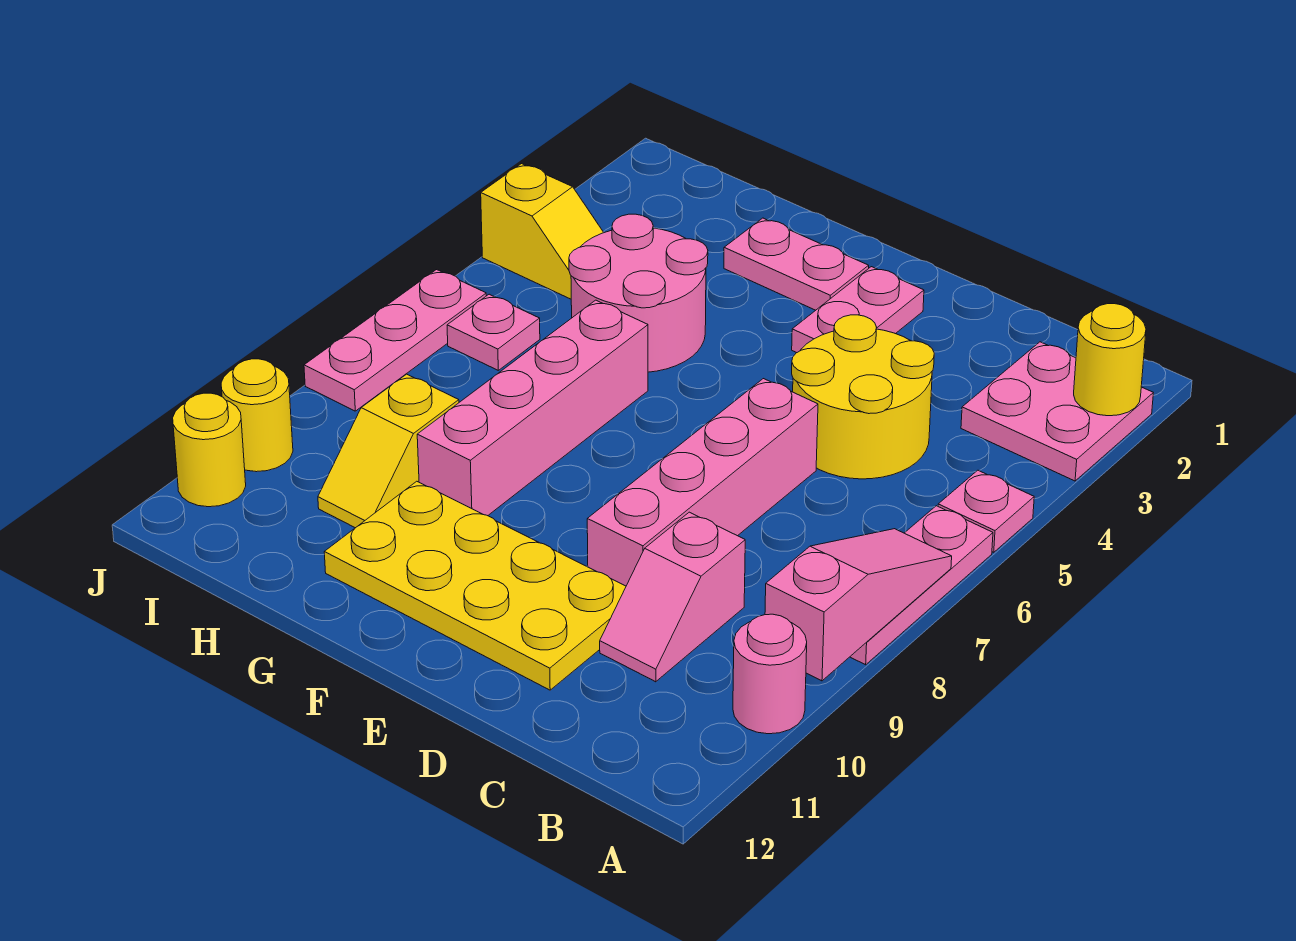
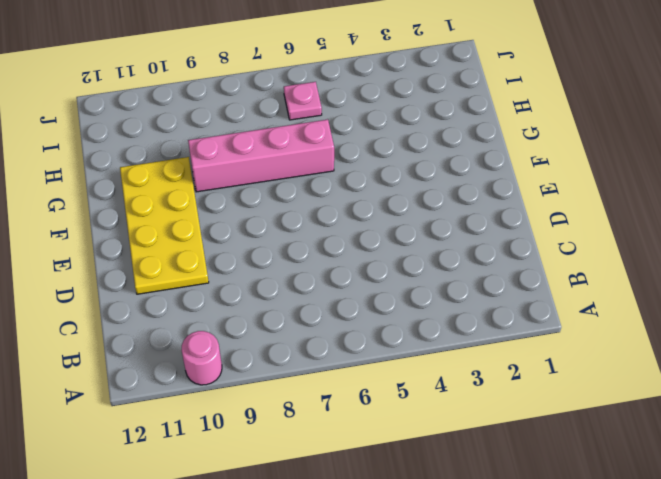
none -> pink plate A2:B3 level 1
none -> pink plate A5 level 1
none -> pink plate A6:A8 level 1

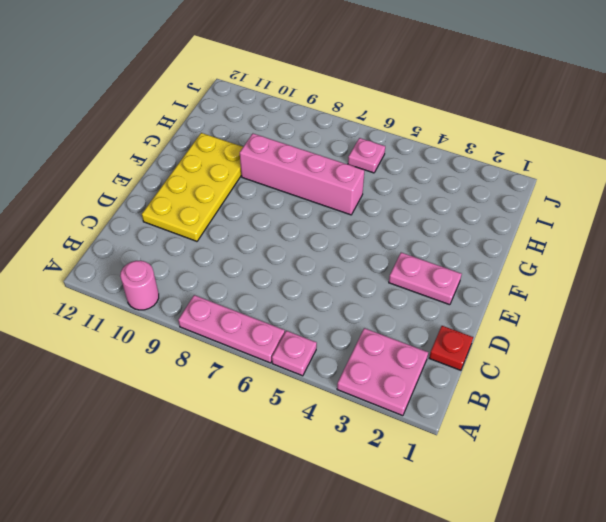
red plate C1 level 1 -> none
none -> yellow round brick C4:D5 level 1
none -> pink slope C9:C10 level 1 top 9
none -> pink brick D6:D9 level 1

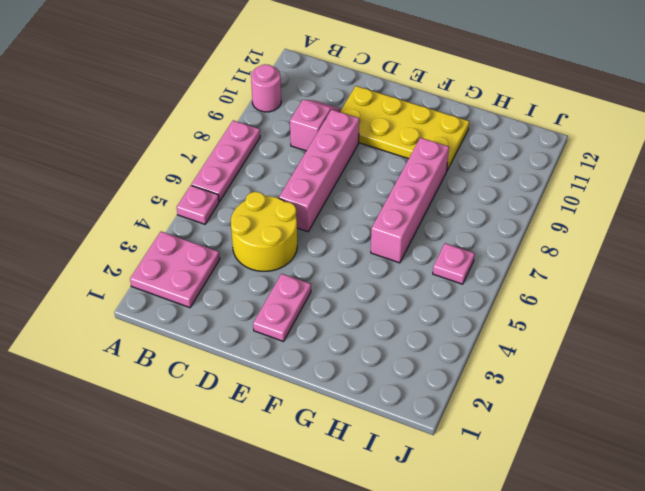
none -> pink plate F2:G2 level 1
none -> pink round brick G4:H5 level 1
none -> yellow slope H9:H10 level 1 top 9

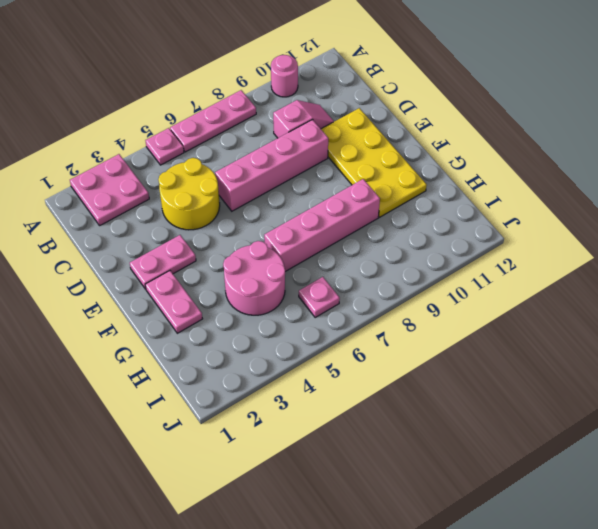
none -> yellow slope H9:H10 level 1 top 9
none -> yellow slope I4:J4 level 1 top J
none -> pink plate J6:J8 level 1

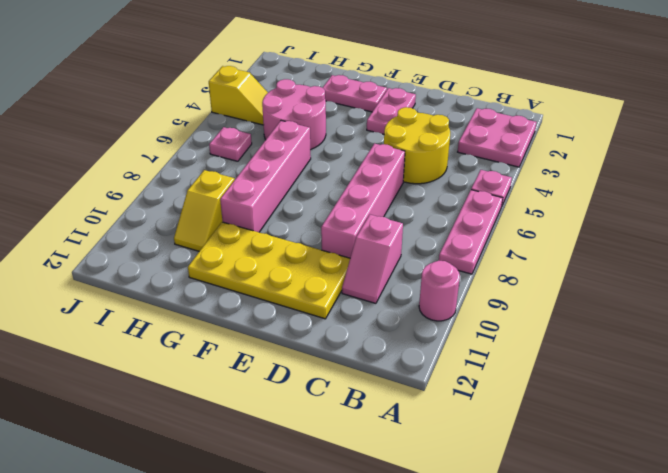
none -> pink plate J6:J8 level 1
none -> yellow round brick J10 level 1
none -> yellow round brick J11 level 1

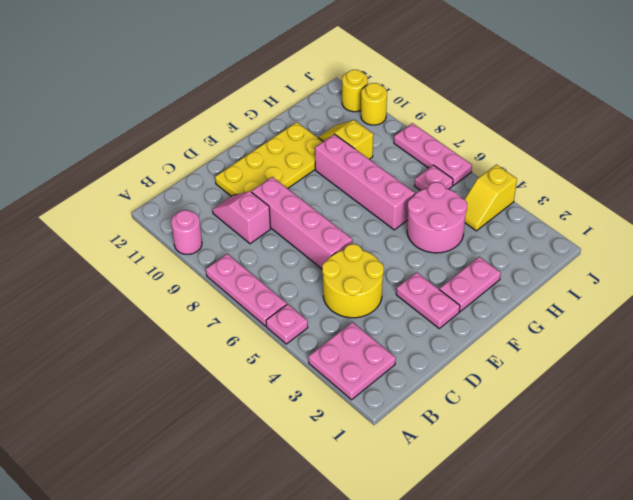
none -> yellow round brick A2 level 2
none -> pink slope A7:A9 level 2 top 9

